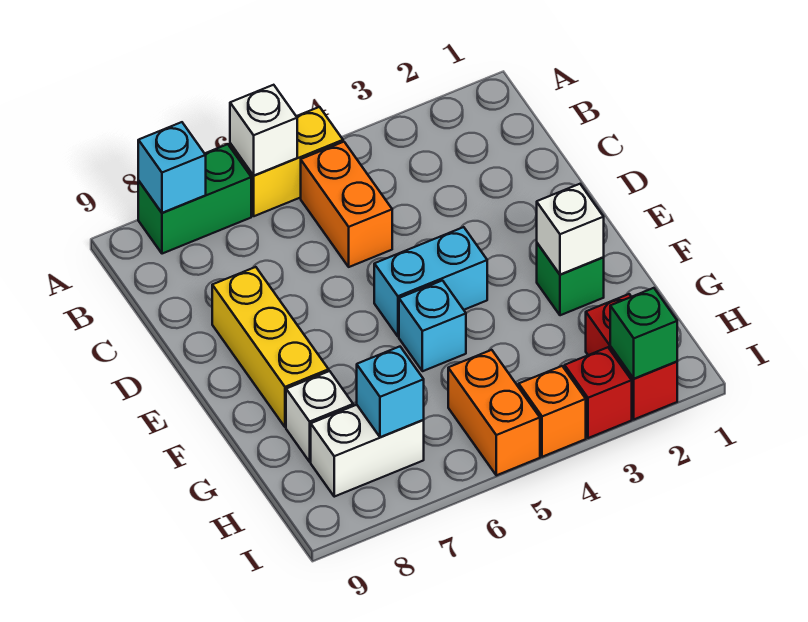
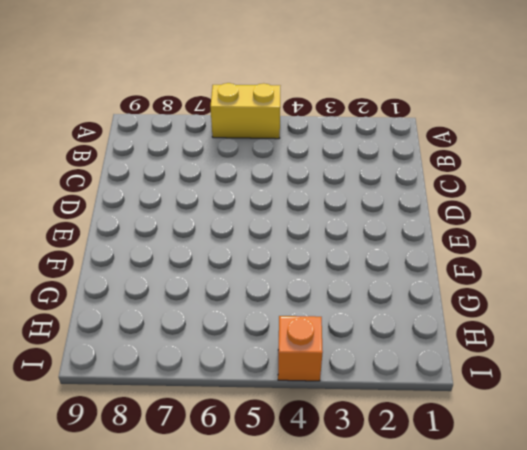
none -> green brick A7:A8 level 1
none -> orange brick B5:C5 level 1
none -> yellow brick D8:F8 level 1

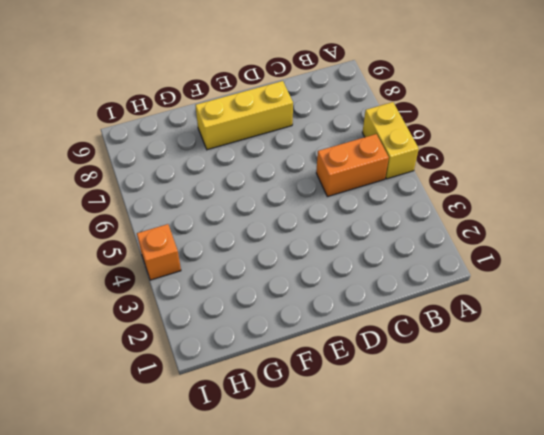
none -> green brick A7:A8 level 1
none -> cyan brick E4:E5 level 1
none -> green brick F2 level 1

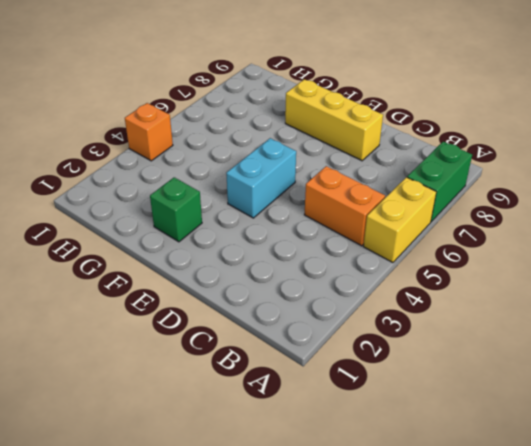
none -> cyan brick F5 level 1
none -> white brick G8 level 1
none -> red brick H2:I2 level 1

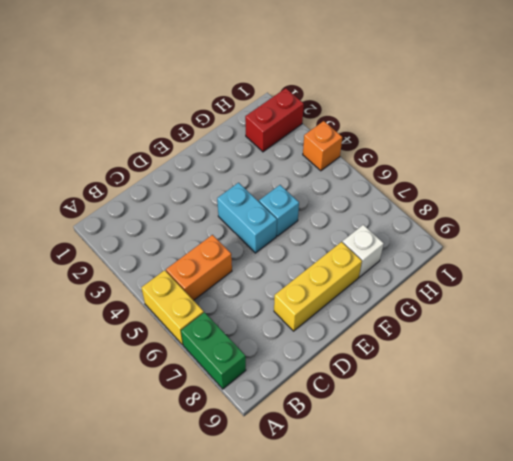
none -> green brick F2 level 1
none -> orange brick H5:I5 level 1
none -> white brick H7:H8 level 1

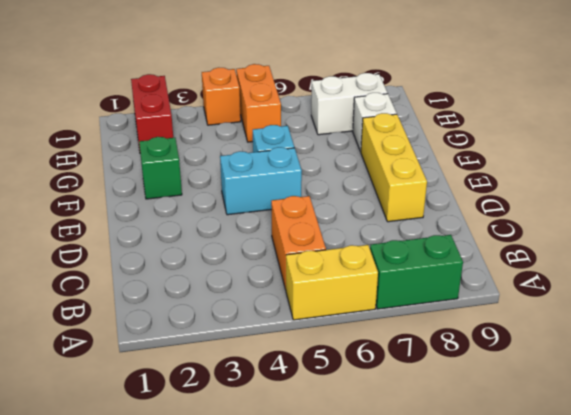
none -> red brick I3 level 1
none -> white brick A6 level 2
none -> cyan brick A8 level 2

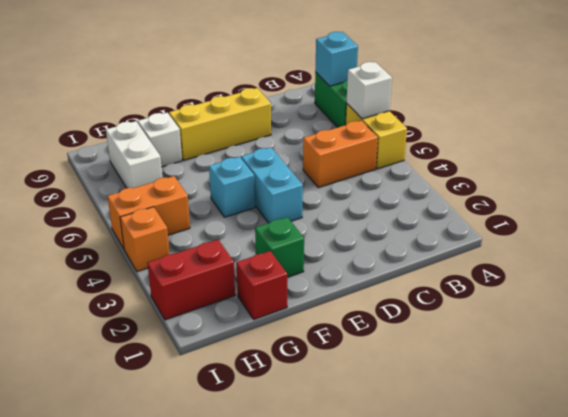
red brick G1 level 1 -> red brick I3 level 1
none -> white brick F2 level 2
none -> cyan brick H7 level 2
none -> green brick I2 level 2

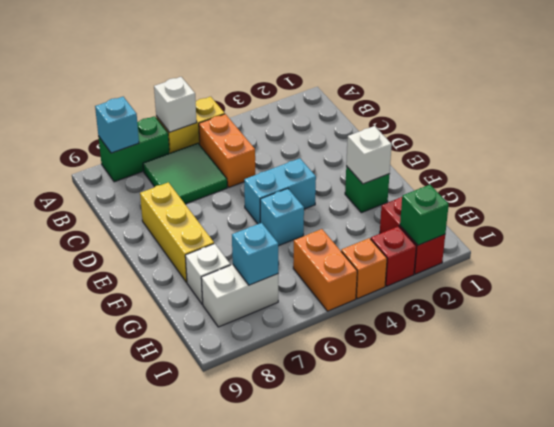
green tile B6:C7 level 1 -> none

